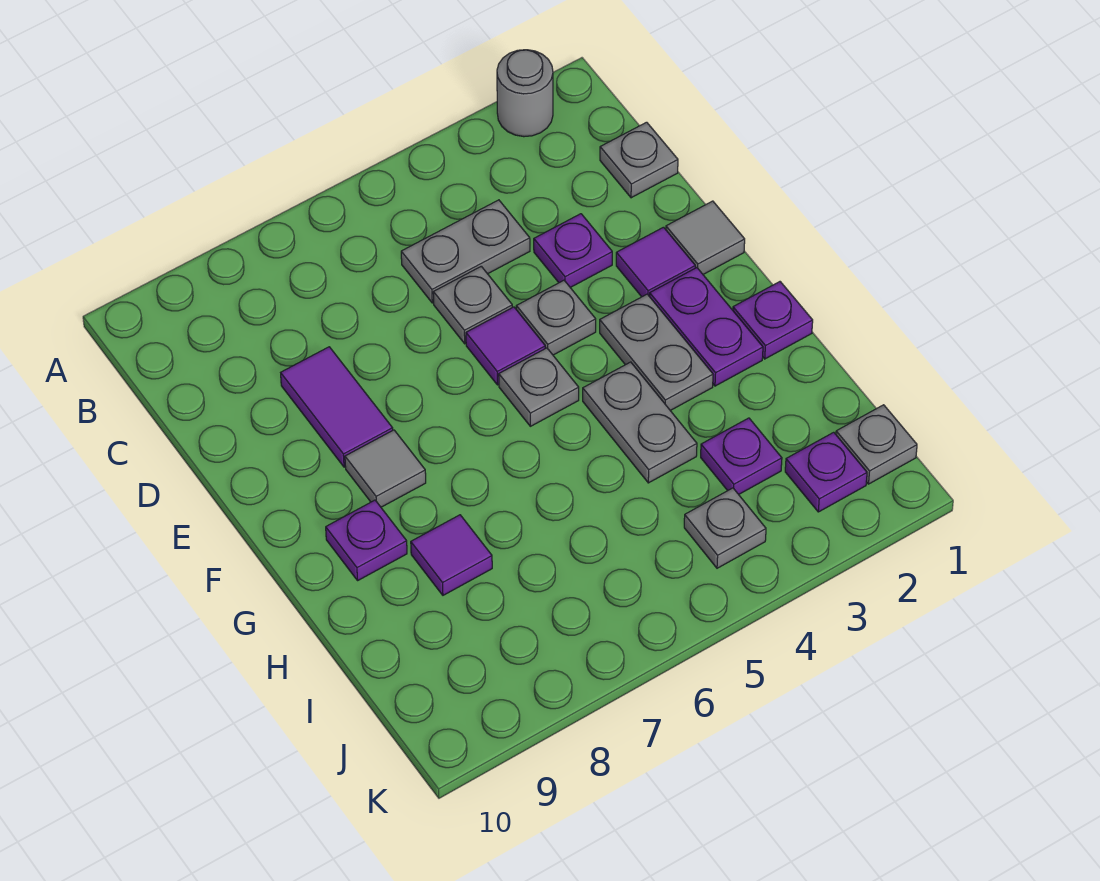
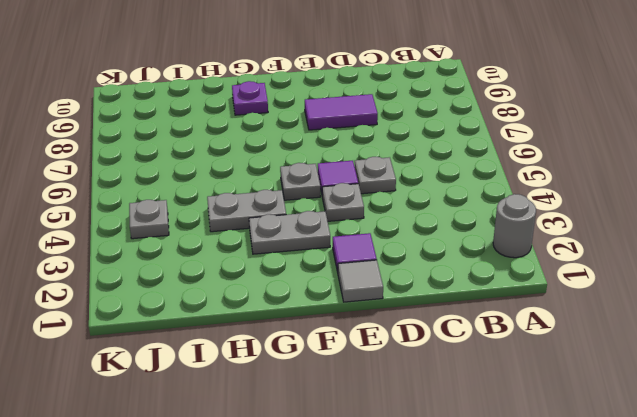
none -> grey plate C1 level 1
none -> grey plate C4:C5 level 1
none -> purple plate D3 level 1

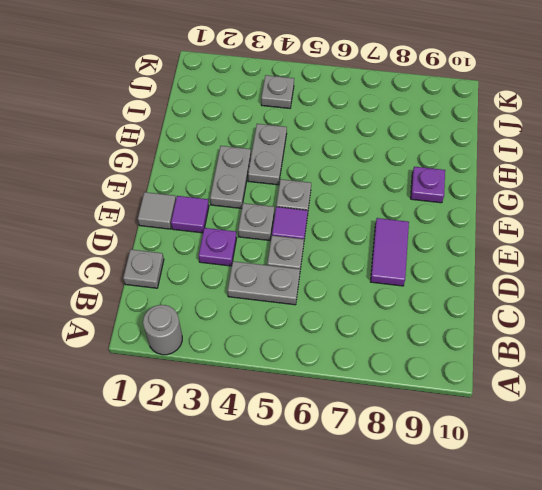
none -> purple plate F2:G2 level 1
none -> grey tile F8 level 1
none -> purple plate G1 level 1

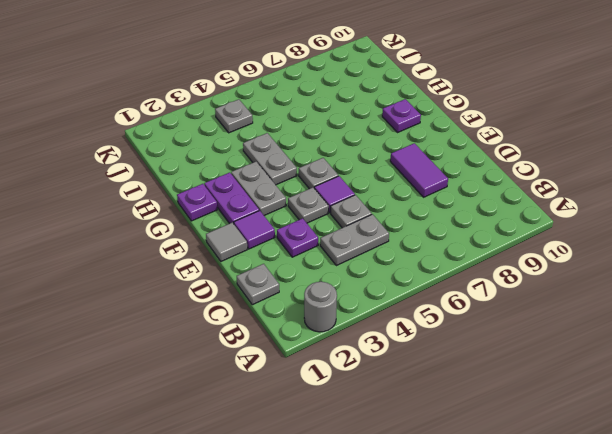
none -> grey tile F8 level 1
none -> purple tile H8 level 1
none -> purple plate I3 level 1

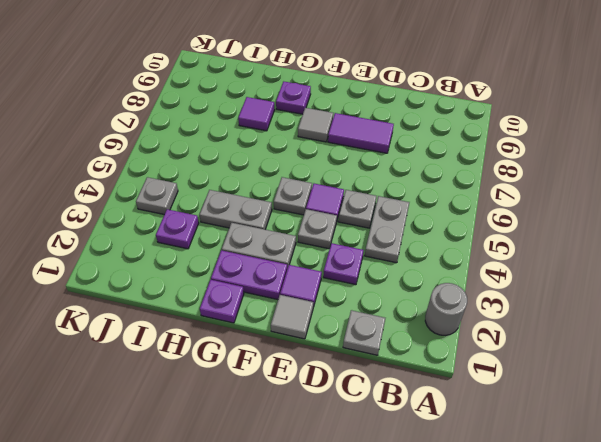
none -> grey plate J1 level 1
none -> purple plate J2 level 1

